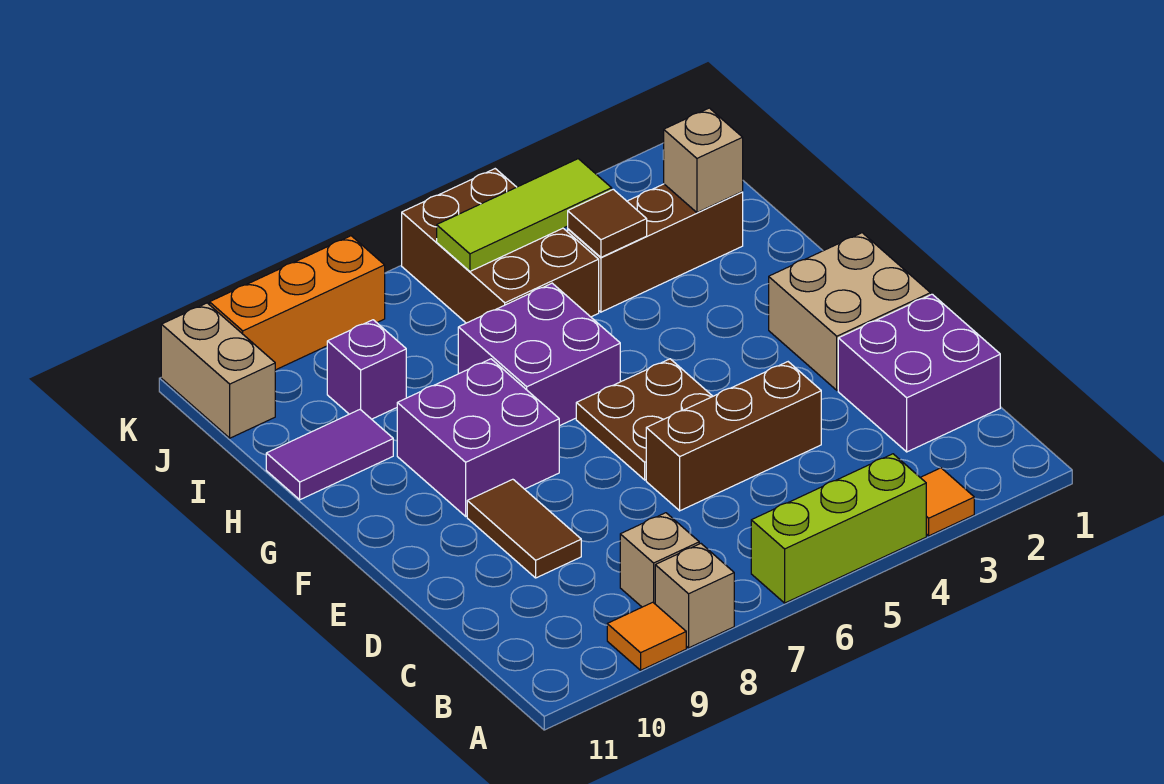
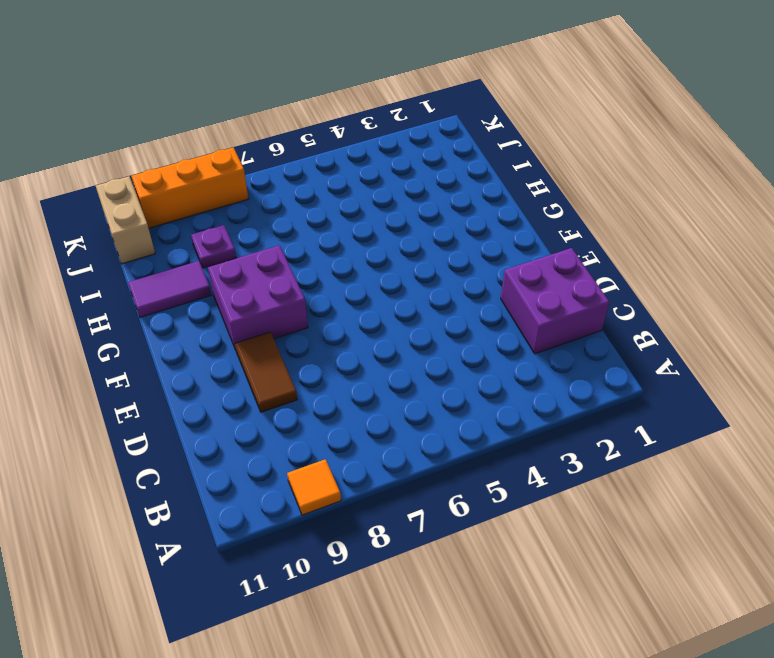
purple plate I9 level 1 -> purple brick I9 level 1
none -> orange tile A3 level 1
none -> lime brick A4:A6 level 1
none -> tan brick A8 level 1

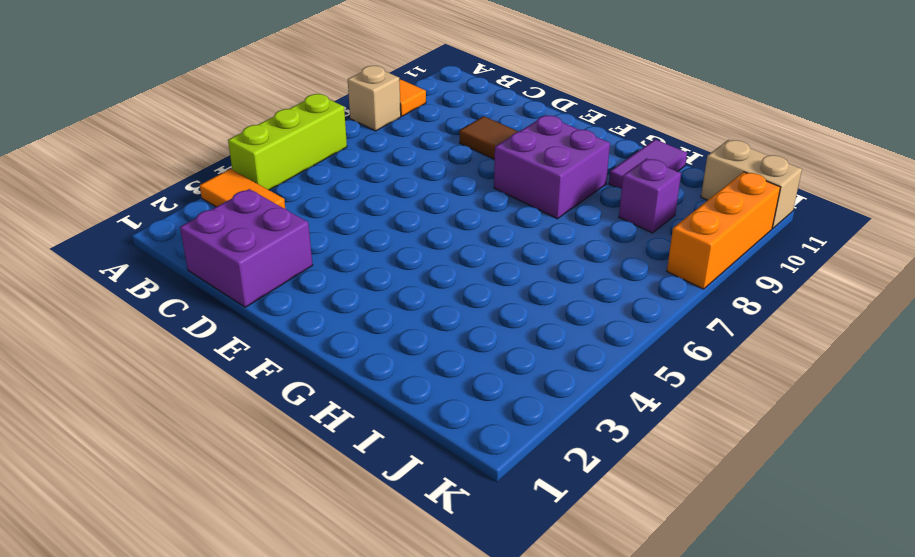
orange tile A3:B3 level 1 -> orange tile A3 level 1
none -> tan brick B8 level 1
none -> brown brick D4:D6 level 1
none -> tan brick E1:F2 level 1

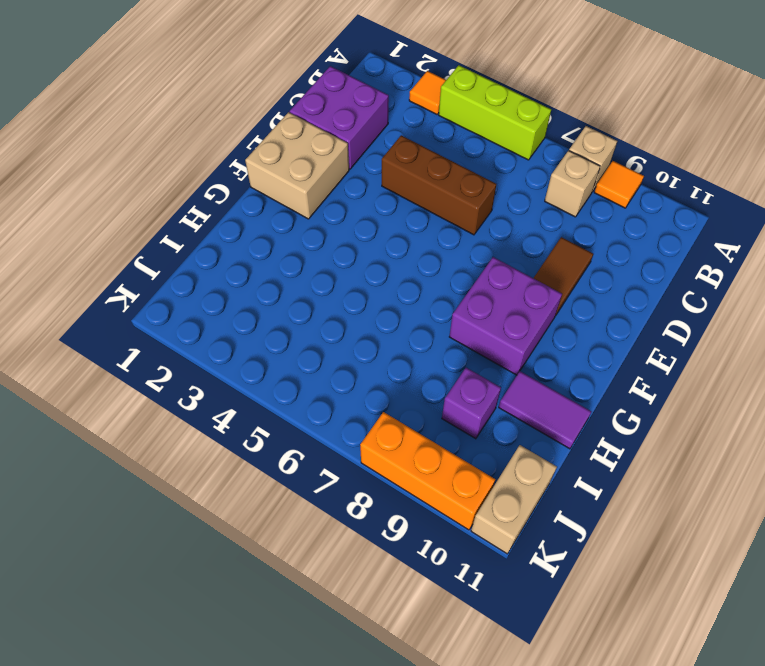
none -> brown plate E5:F6 level 1
none -> purple brick G6:H7 level 1
none -> brown brick I2:I4 level 1

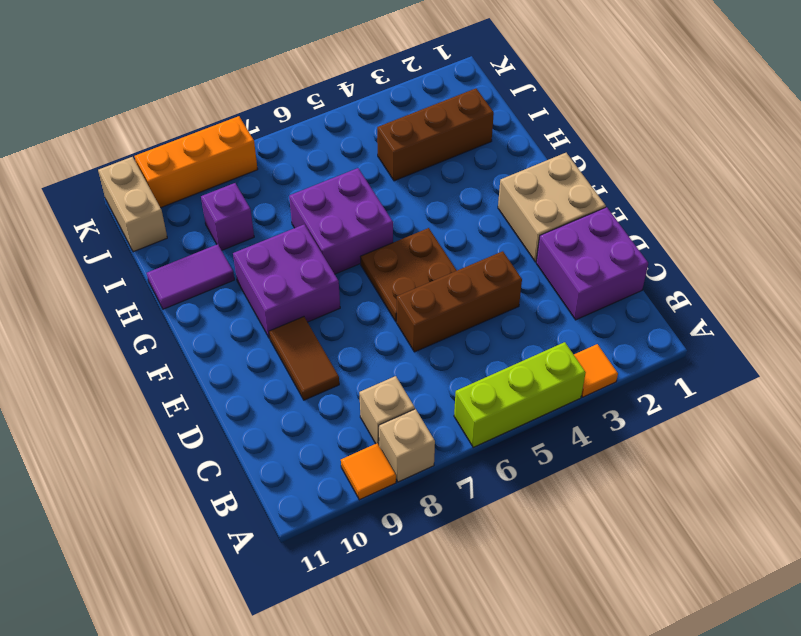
none -> brown brick I5:K6 level 1
none -> tan brick I2 level 2
none -> brown tile I4 level 2

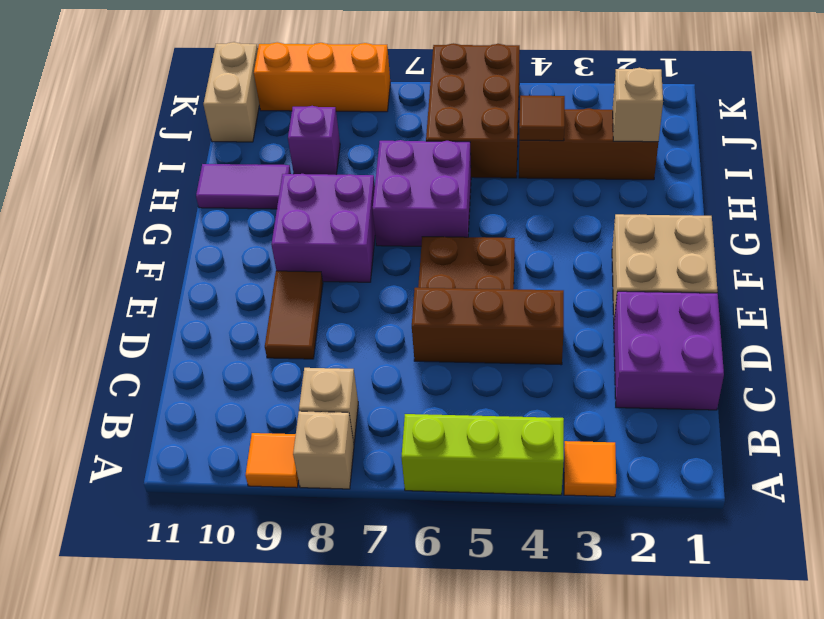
none -> lime tile J4:J6 level 2

